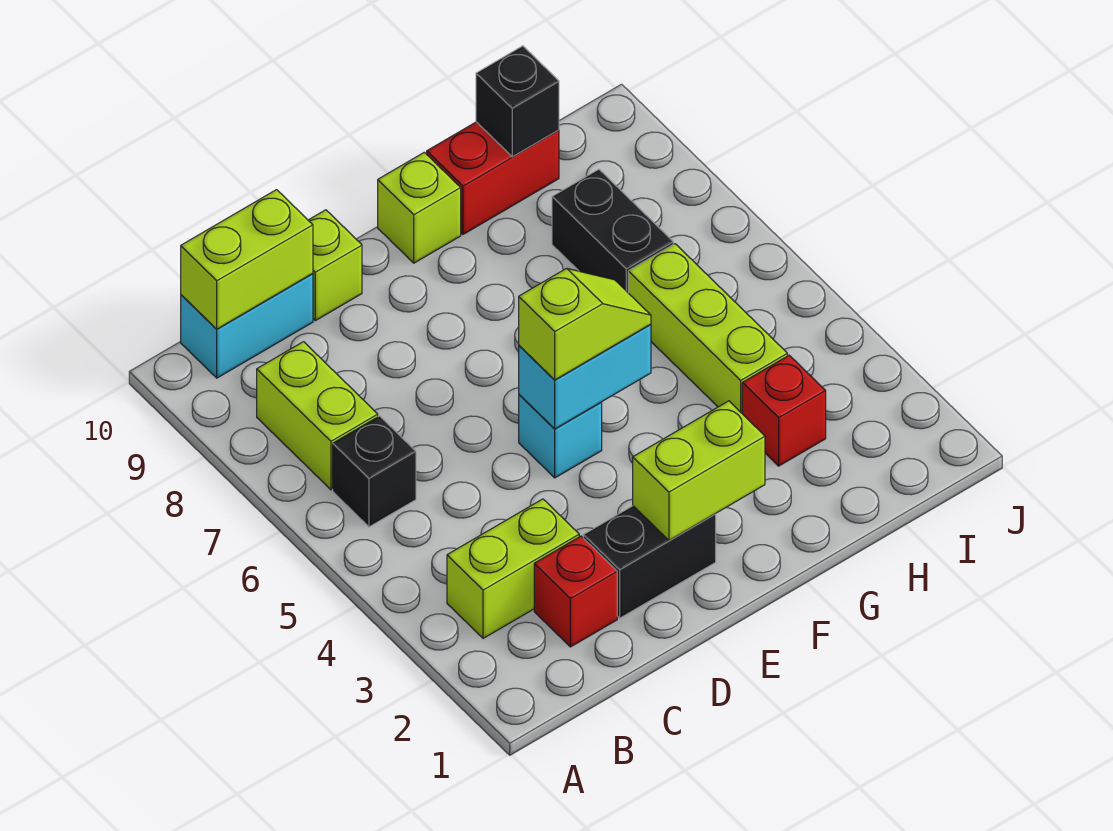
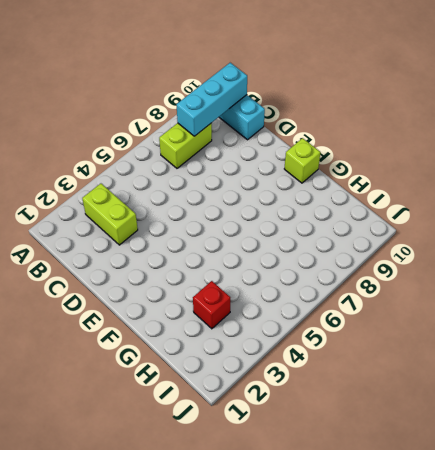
cyan brick B8:B10 level 2 -> lime brick B10:C10 level 2
none -> black brick B6 level 1
none -> red brick C2 level 1
none -> black brick D2:E2 level 1

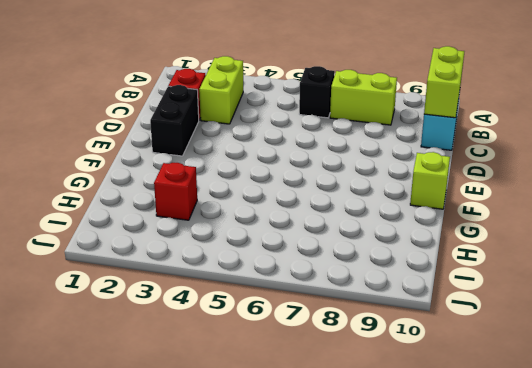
none -> lime brick D10 level 1
none -> cyan brick E5 level 1
none -> red brick G10:H10 level 1

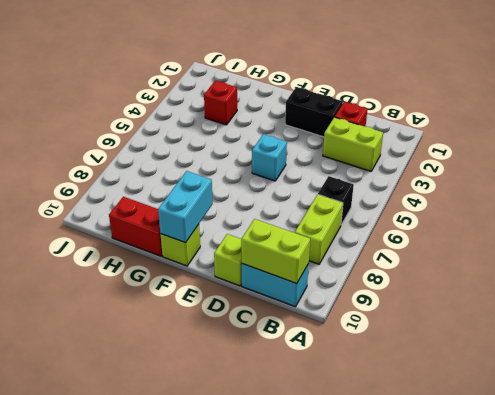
cyan brick F9:F10 level 2 -> cyan brick E5:F5 level 2
none -> lime brick H4:H6 level 1
none -> black brick H7:H8 level 1
none -> lime brick E2:F2 level 2

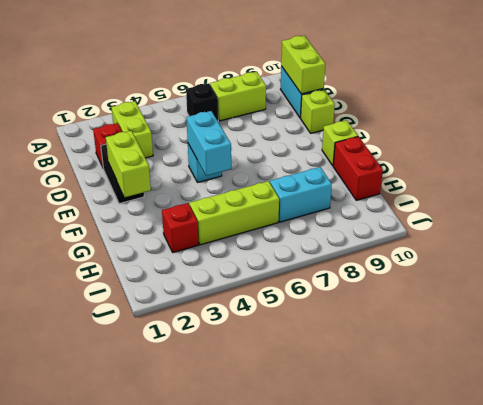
cyan brick H7:H8 level 1 -> black brick H7:H8 level 1
none -> black brick H10 level 2
none -> lime slope E5:F5 level 3 top E

